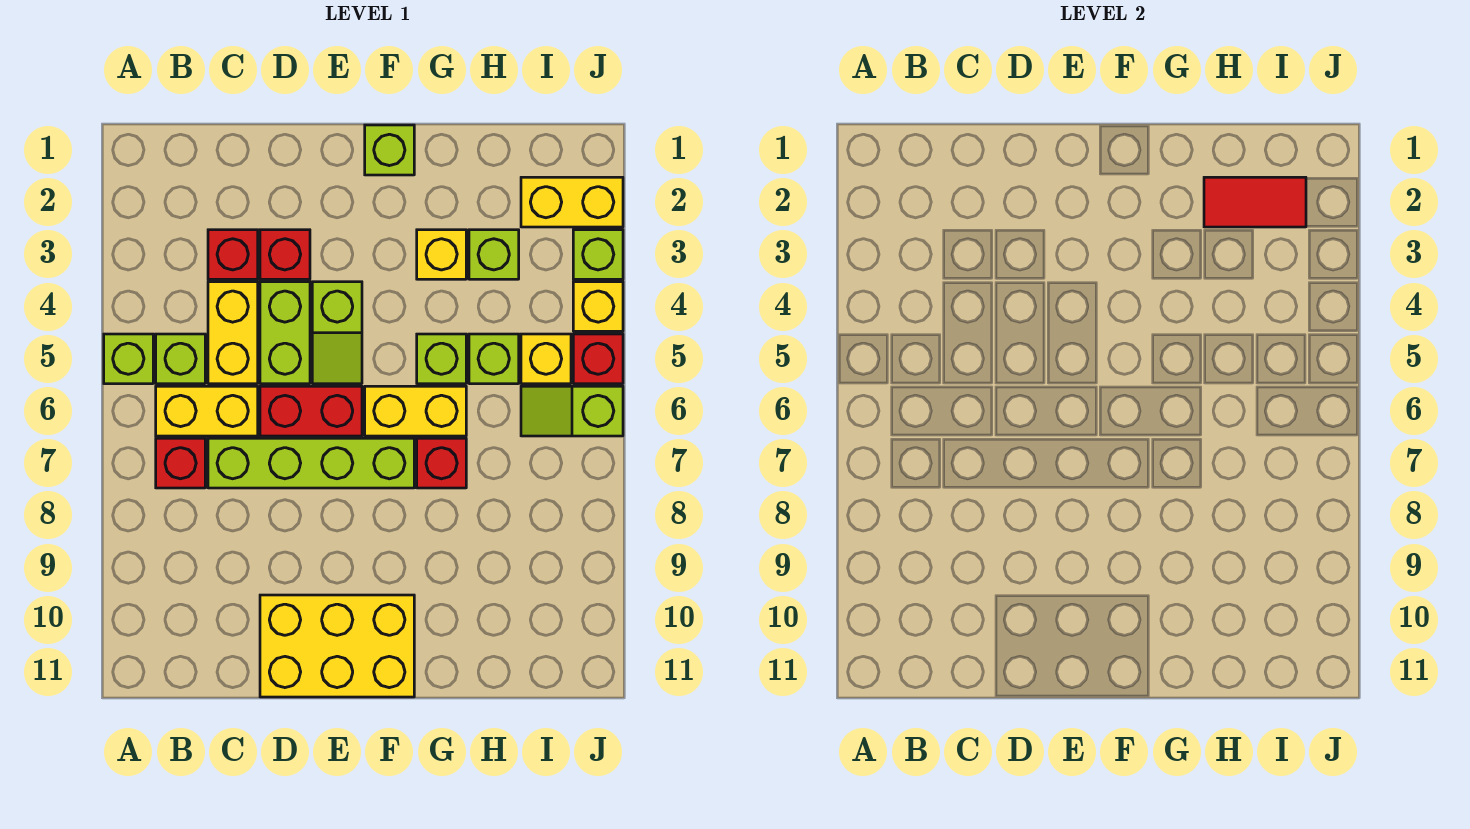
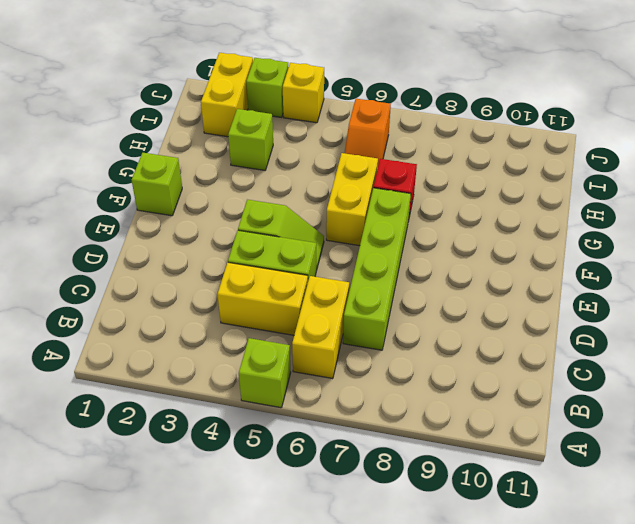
orange slope H6:I6 level 1 top I -> lime slope I6:J6 level 1 top J
none -> lime brick B5 level 1
none -> red brick B7 level 1
none -> red brick C3 level 1

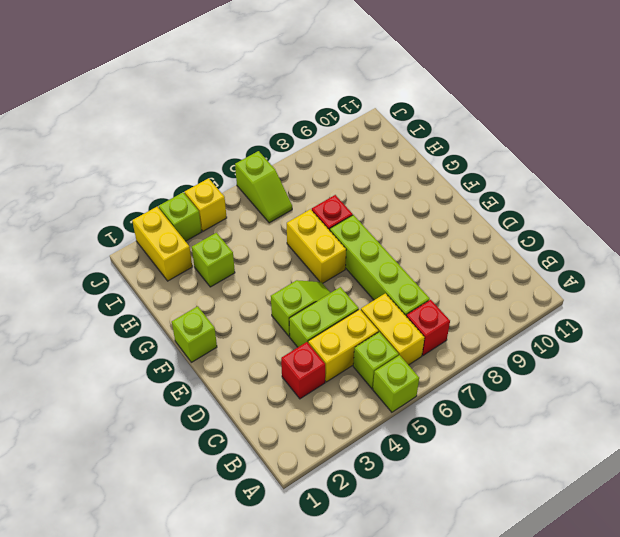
none -> red brick D3 level 1
none -> red brick D6:E6 level 1
none -> yellow brick D10:F11 level 1

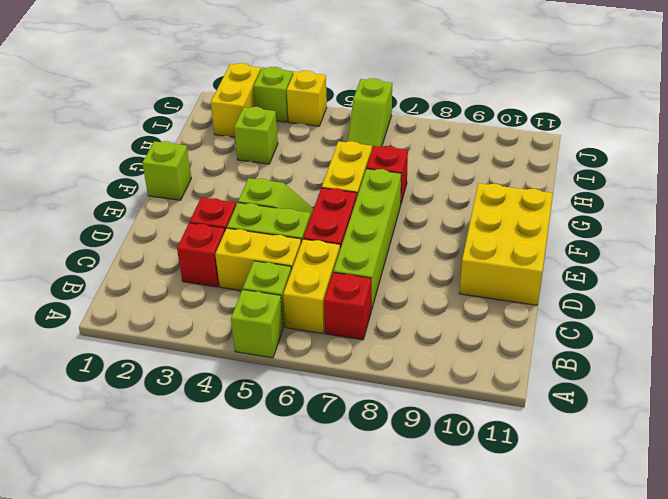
none -> yellow brick G3 level 1
none -> lime brick G5 level 1
none -> lime brick H5 level 1

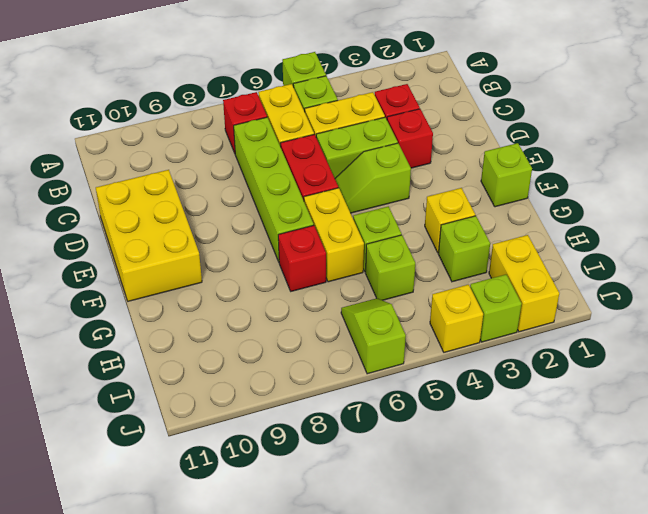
none -> yellow brick I5 level 1
none -> red brick J5 level 1
none -> red tile H2:I2 level 2

